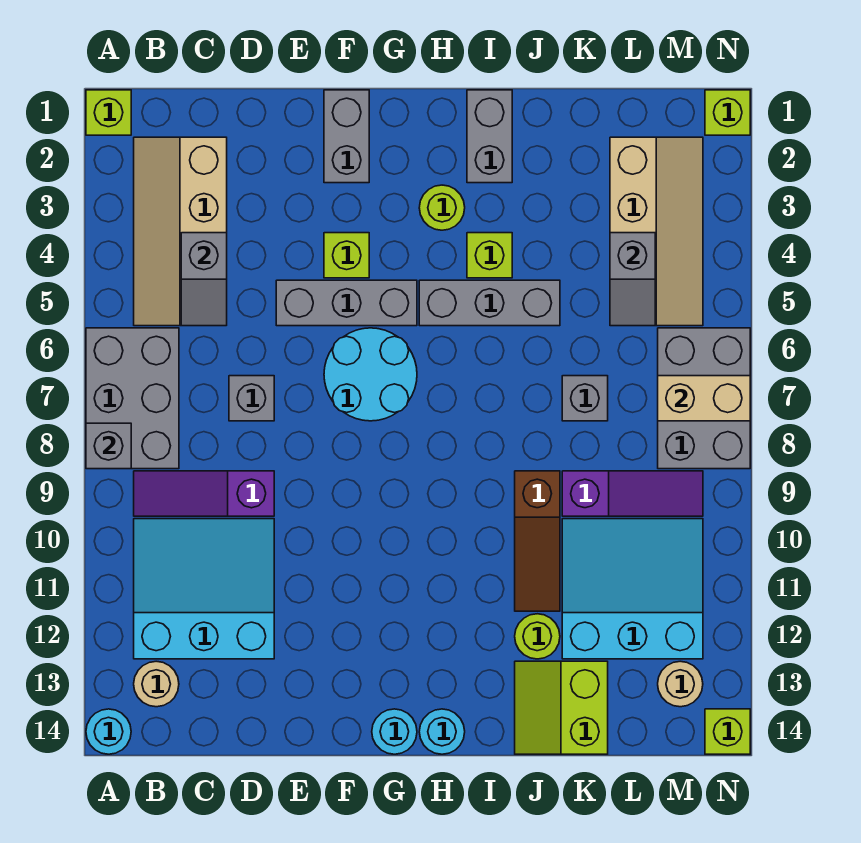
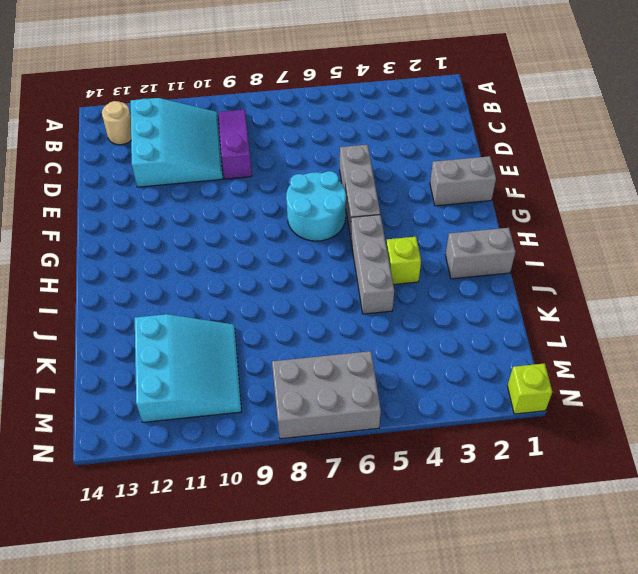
none -> lime brick A1 level 1
none -> grey brick A6:B8 level 1
none -> cyan round brick A14 level 1
none -> tan slope B2:C5 level 1 top C

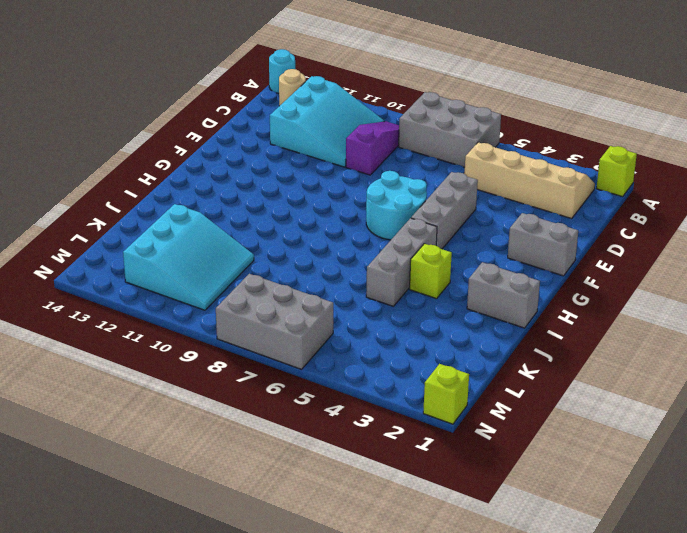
none -> grey brick D7 level 1
none -> lime brick F4 level 1
none -> cyan round brick G14 level 1
none -> lime round brick H3 level 1

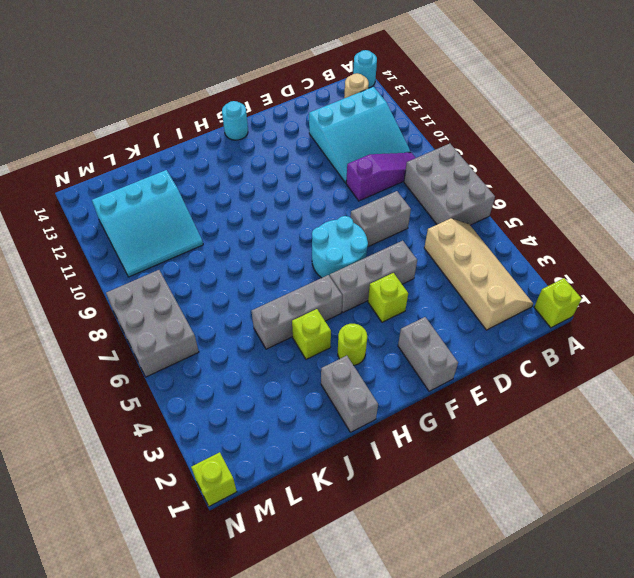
grey brick D7:E7 level 1 -> grey brick D7 level 1
none -> cyan round brick H14 level 1
none -> brown slope J9:J11 level 1 top 9
none -> lime round brick J12 level 1
none -> lime slope J13:K14 level 1 top K

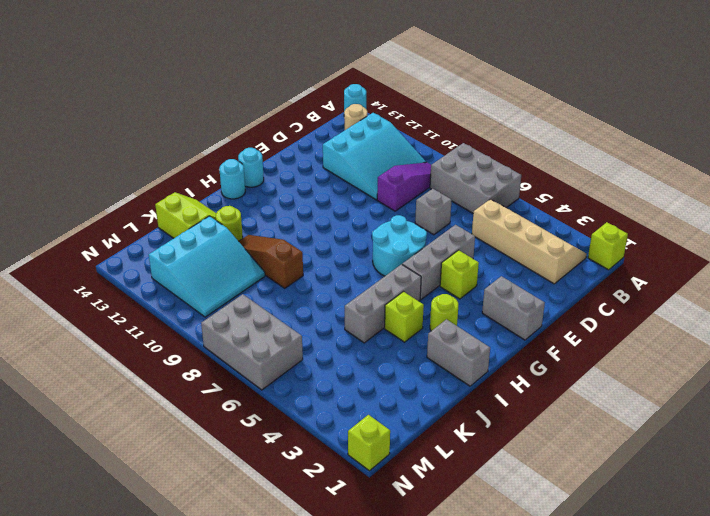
none -> grey brick K7 level 1
none -> purple slope K9:M9 level 1 top K
none -> tan slope L2:M5 level 1 top L
none -> tan round brick M13 level 1

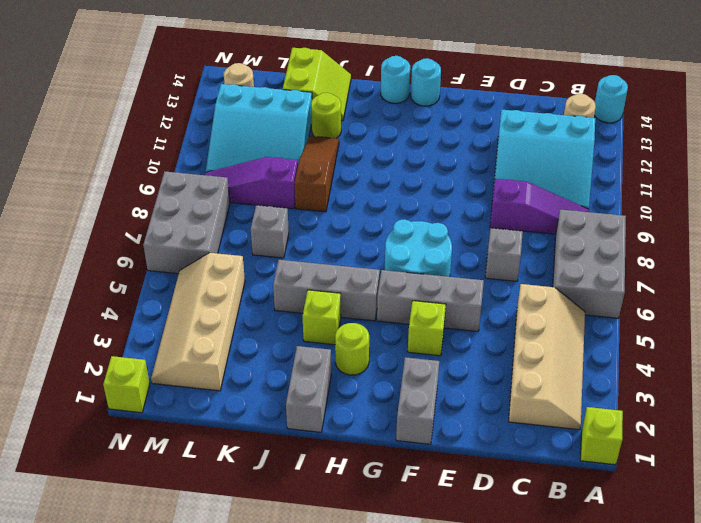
none -> lime brick N14 level 1
none -> grey brick A8 level 2
none -> grey slope C4:C5 level 2 top 4
none -> grey slope L4:L5 level 2 top 4

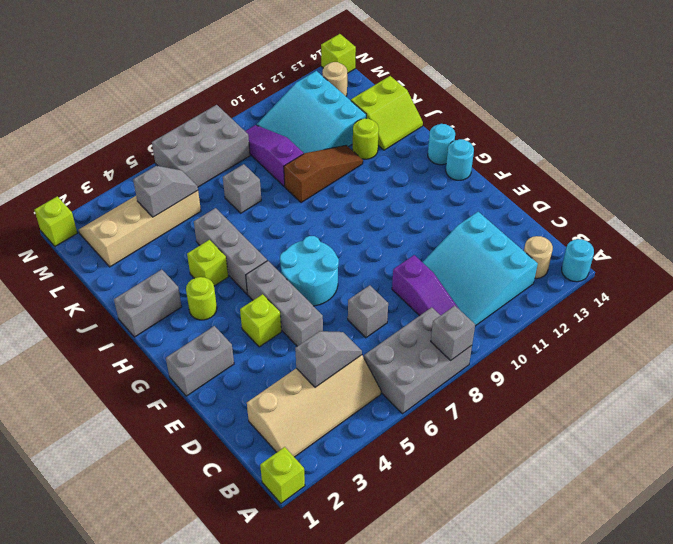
none -> tan brick M7:N7 level 2

